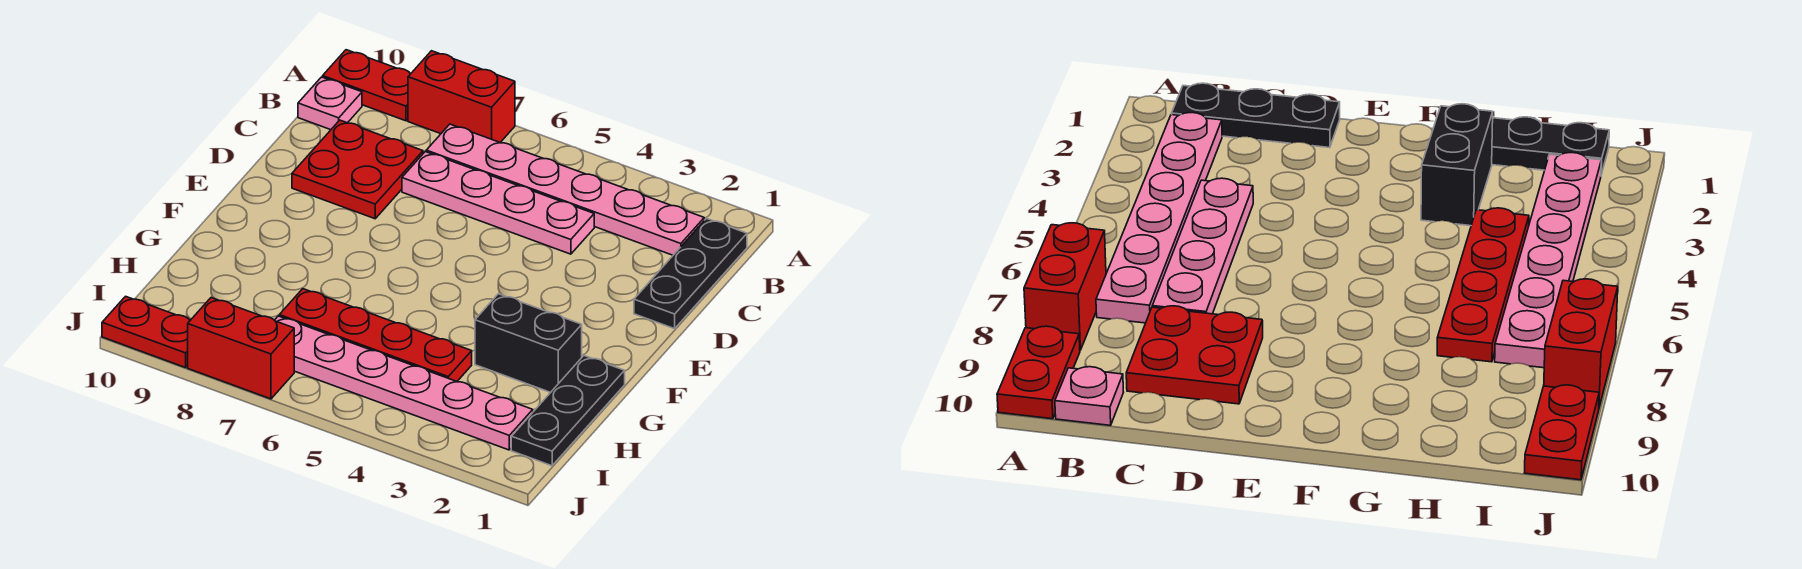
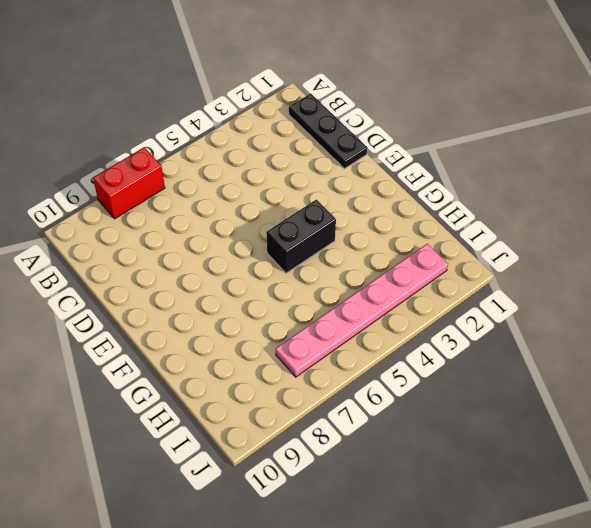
black brick F4:F5 level 1 -> black brick G2:G3 level 1
none -> red plate A9:A10 level 1
none -> pink plate B2:B7 level 1
none -> pink plate B10 level 1

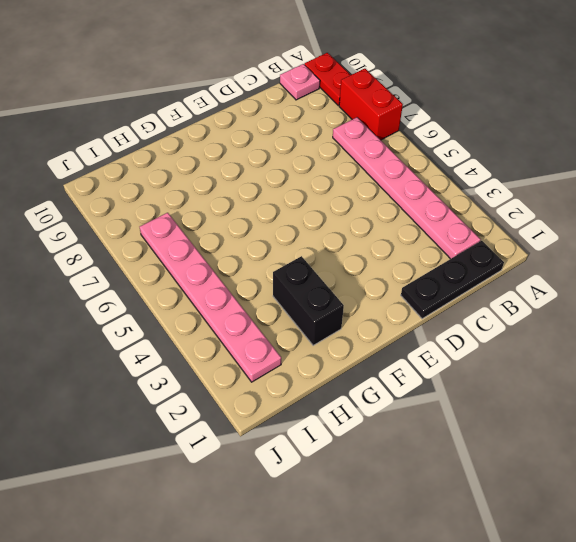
none -> pink plate C4:C7 level 1
none -> red plate C8:D9 level 1
none -> black plate G1:I1 level 1

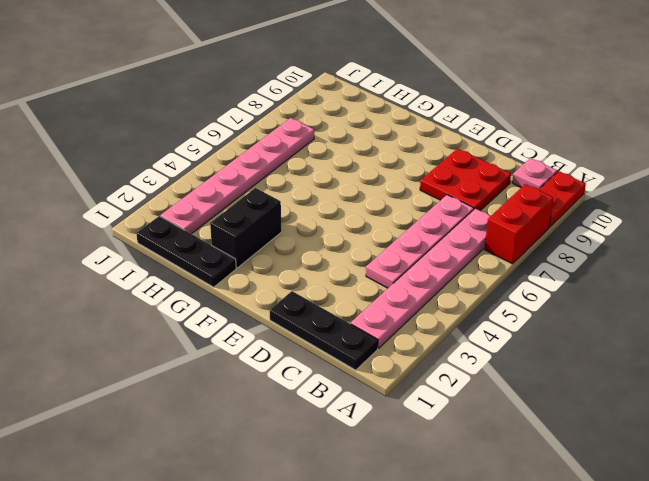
none -> red plate H4:H7 level 1
none -> red brick J7:J8 level 1
none -> red plate J9:J10 level 1

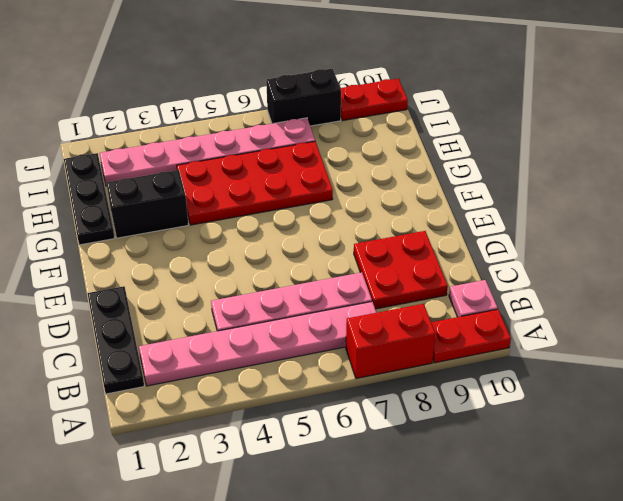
red plate G4:H7 level 1 -> red plate H4:H7 level 1
black brick J7:J8 level 1 -> red brick J7:J8 level 1

